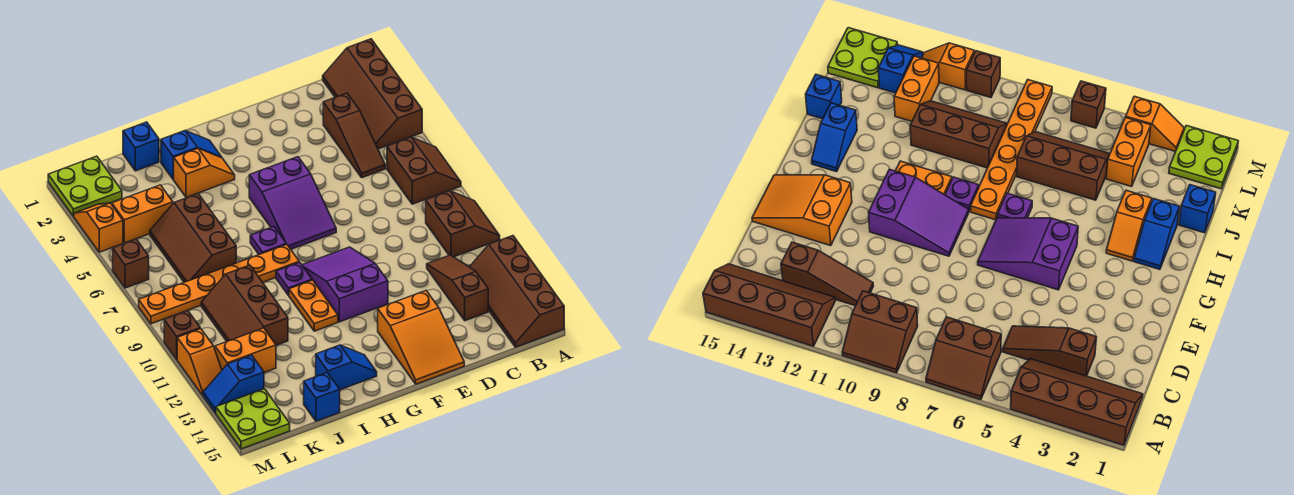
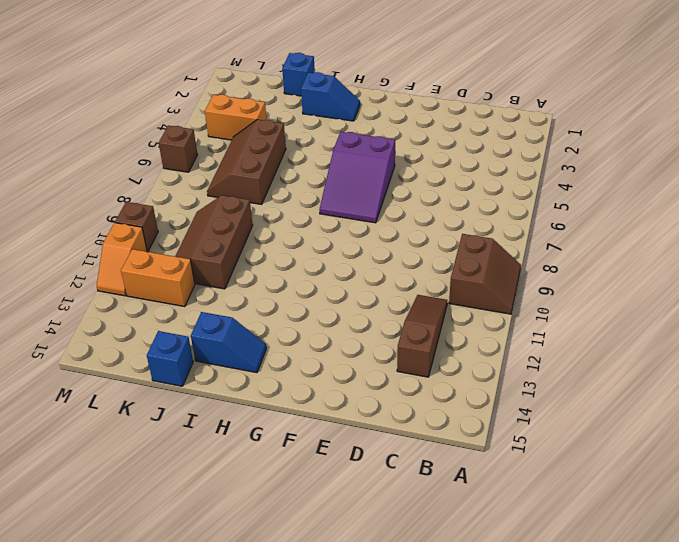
none -> brown slope A1:B4 level 1 top A
none -> brown slope A6:B7 level 1 top B
none -> brown slope A12:B15 level 1 top A

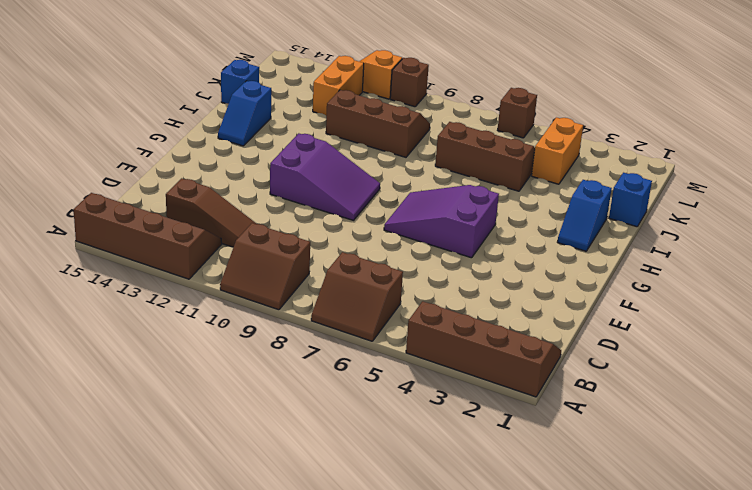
none -> brown slope C3:C5 level 1 top 3
none -> orange slope E13:F15 level 1 top 13
none -> orange slope H3:I3 level 1 top I

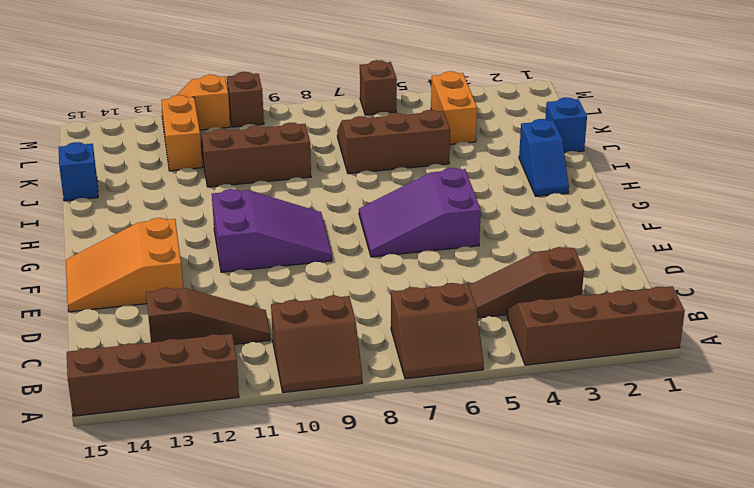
none -> orange slope H3:I3 level 1 top I
none -> purple plate H7 level 1
none -> orange plate H8:M8 level 1

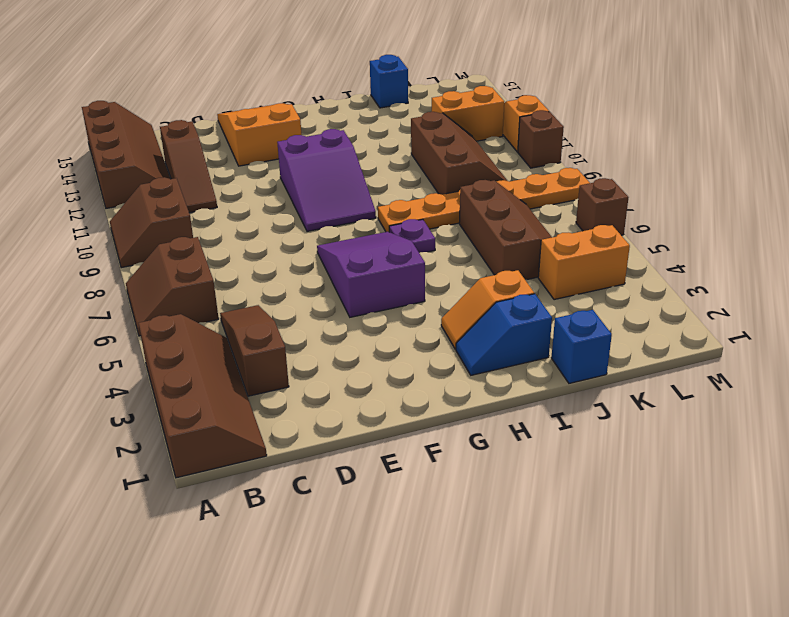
none -> purple plate H9 level 1
none -> orange plate H10:H11 level 1
none -> blue slope H14:I14 level 1 top I

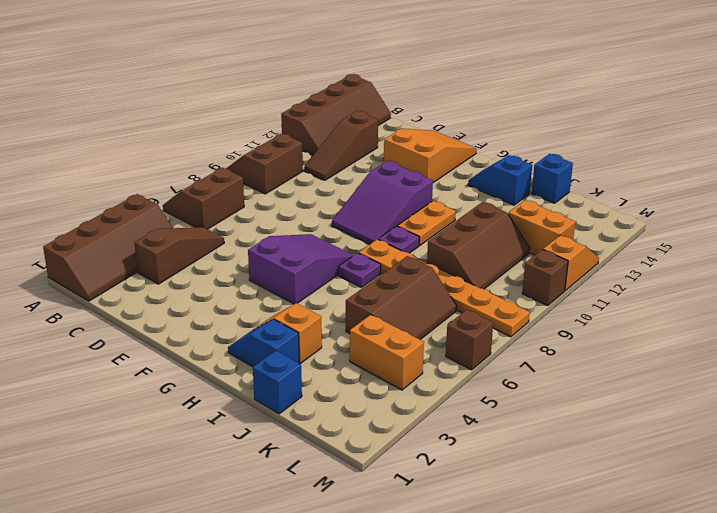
none -> lime plate L1:M2 level 1
none -> blue slope L13:M13 level 1 top L
none -> lime plate L14:M15 level 1

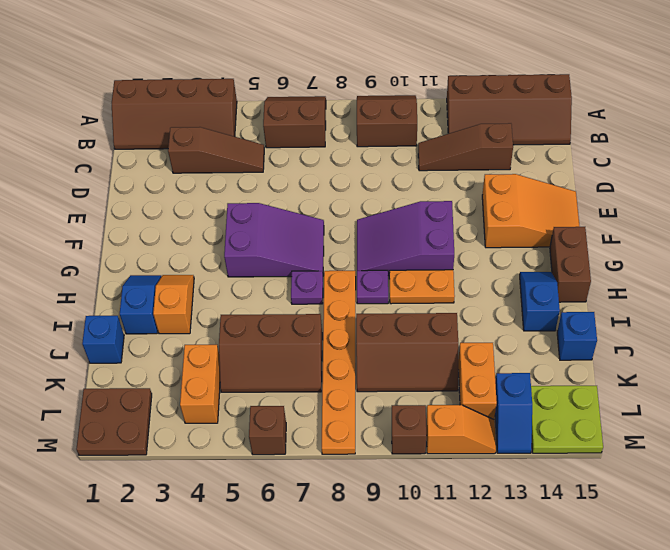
brown brick G15:H15 level 1 -> none
brown plate L1:M2 level 1 -> lime plate L1:M2 level 1
none -> orange slope M3:M4 level 1 top 4

